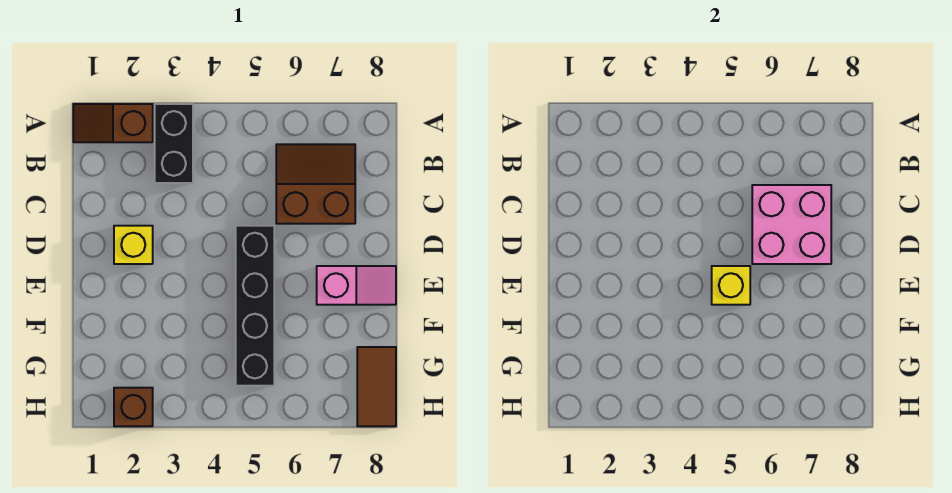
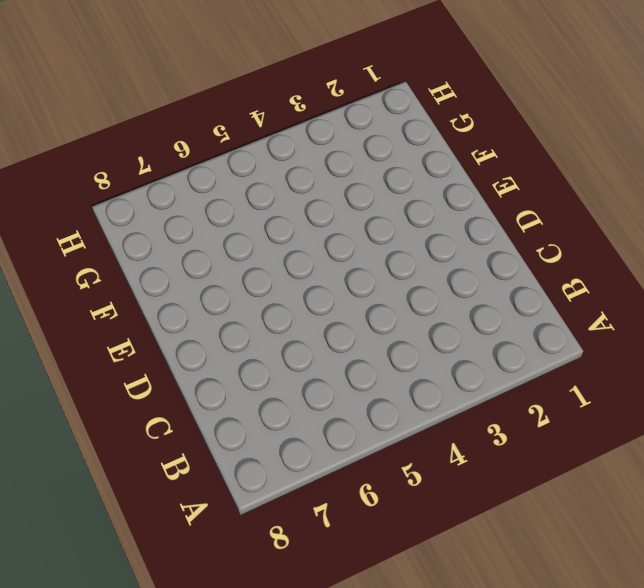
none -> brown slope A1:A2 level 1 top 2
none -> black brick A3:B3 level 1

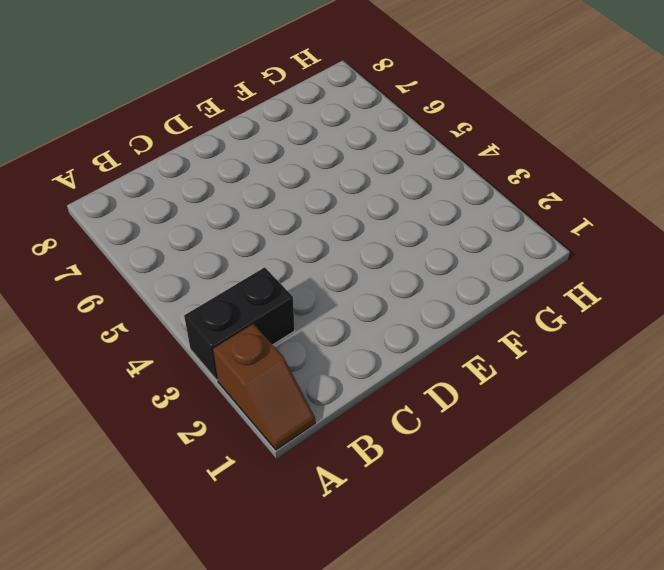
none -> brown slope B6:C7 level 1 top C
none -> yellow brick D2 level 1

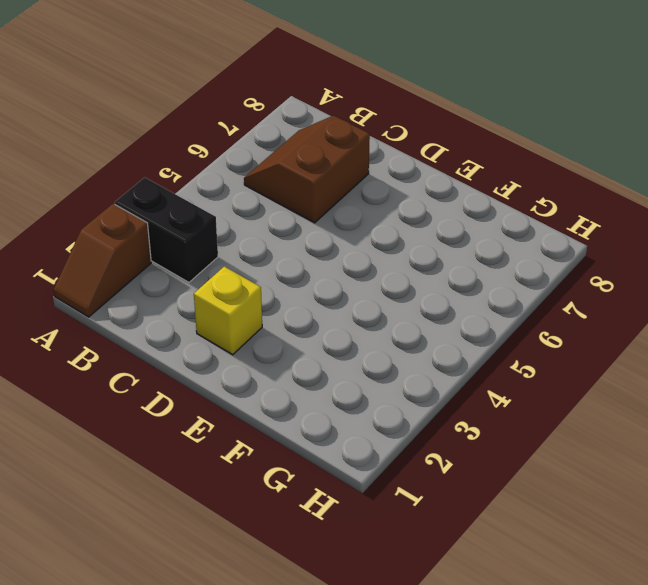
none -> black brick D5:G5 level 1
none -> pink slope E7:E8 level 1 top 7

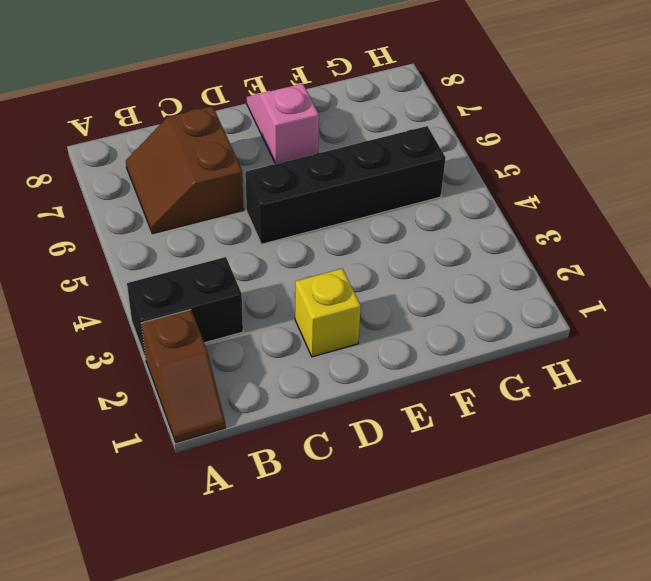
none -> brown tile G8:H8 level 1
none -> brown brick H2 level 1

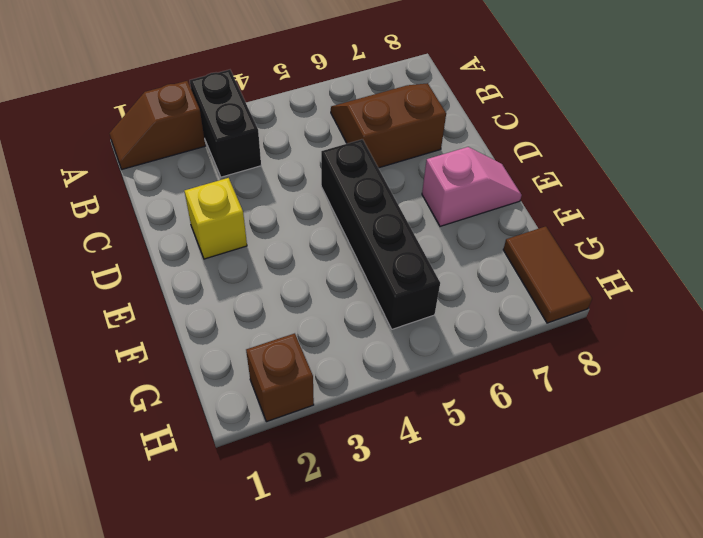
none -> pink brick C6:D7 level 2
none -> yellow brick E5 level 2

